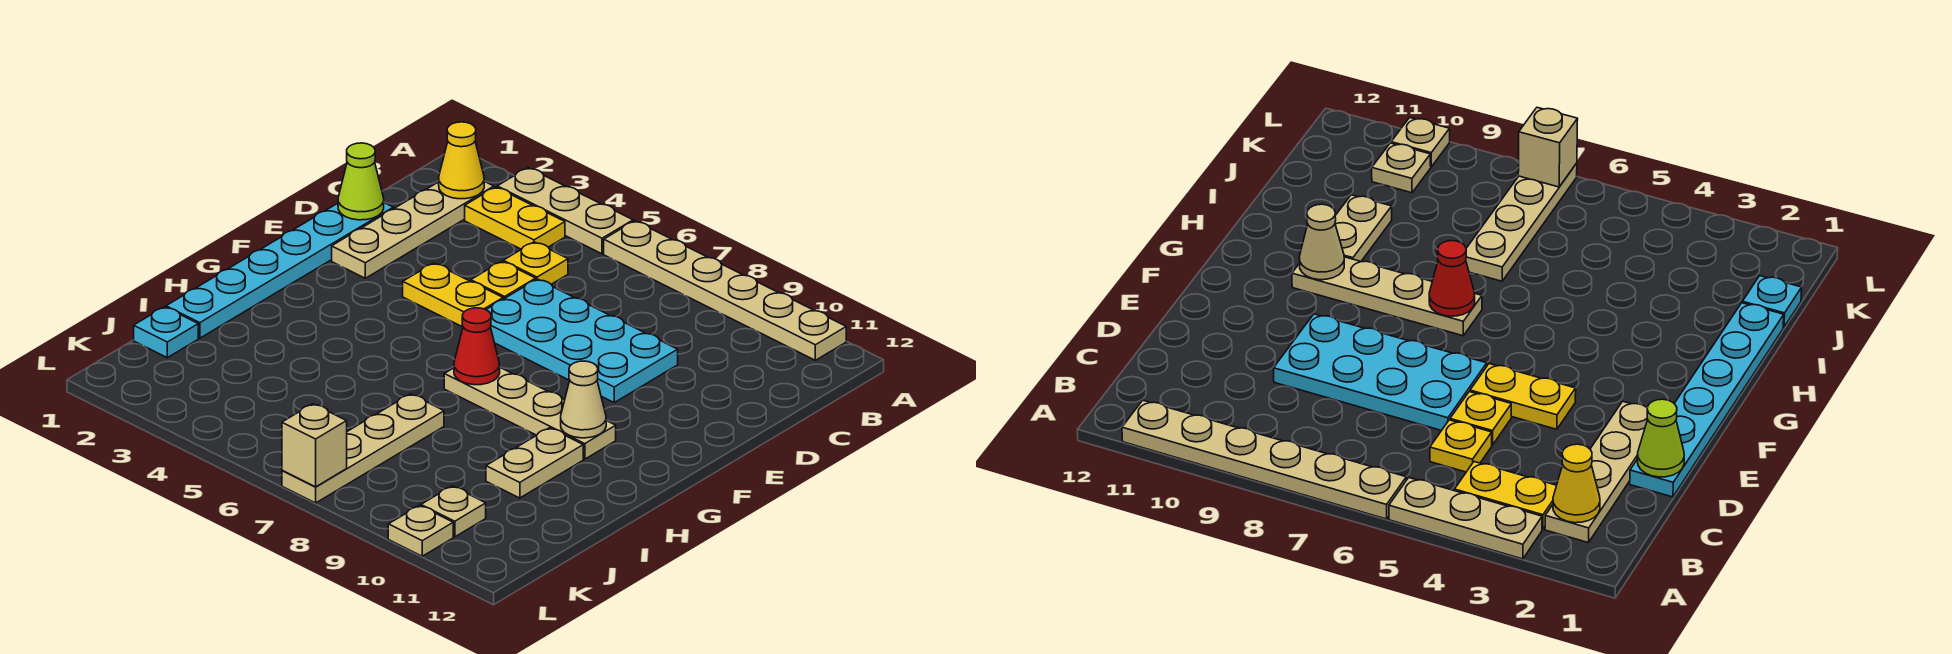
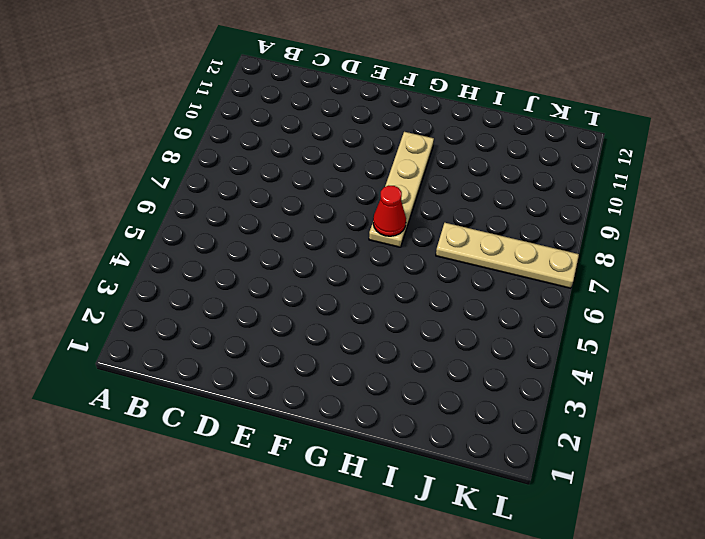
none -> tan plate A3:A5 level 1
none -> tan plate A6:A11 level 1
none -> tan plate B2:E2 level 1

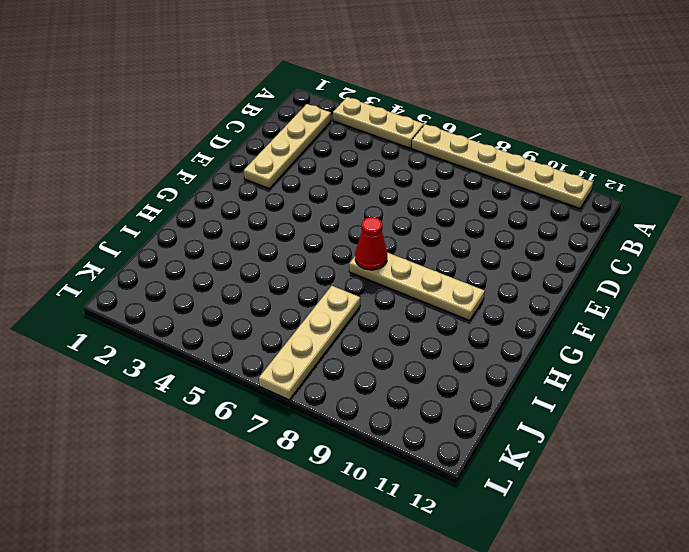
none -> yellow plate B3:B4 level 1
none -> yellow plate C5 level 1
none -> cyan plate D1:I1 level 1

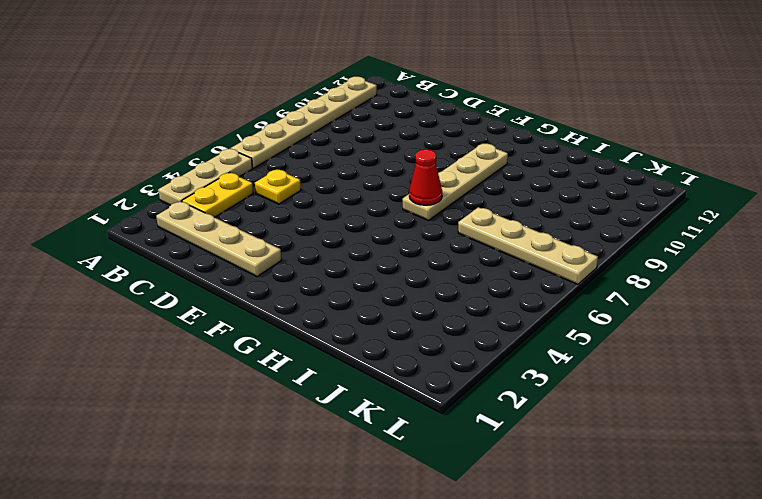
none -> cyan plate D1:I1 level 1
none -> yellow plate D5 level 1
none -> cyan plate D6:E9 level 1

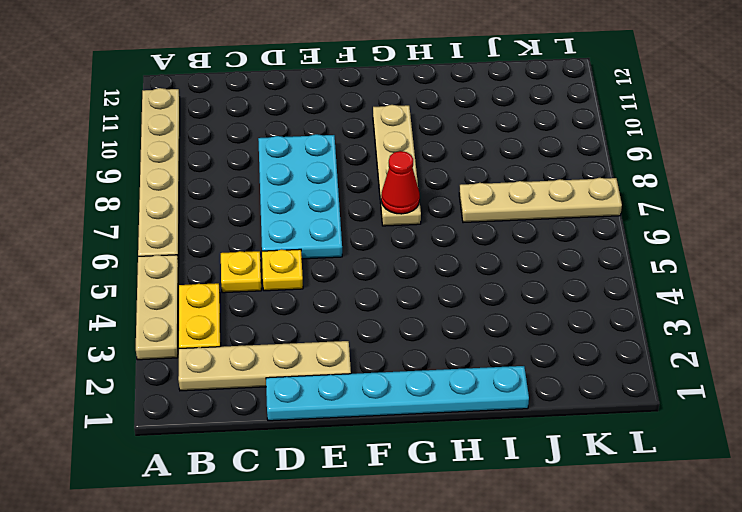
none -> yellow plate E4:E5 level 1
none -> tan plate H10:I10 level 1
none -> cyan plate J1 level 1

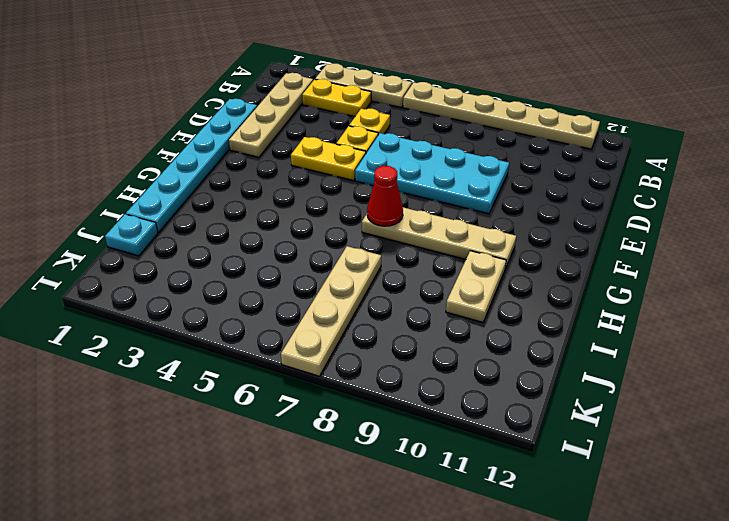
none -> tan plate K10 level 1
none -> tan plate L10 level 1
none -> yellow cone B2 level 2

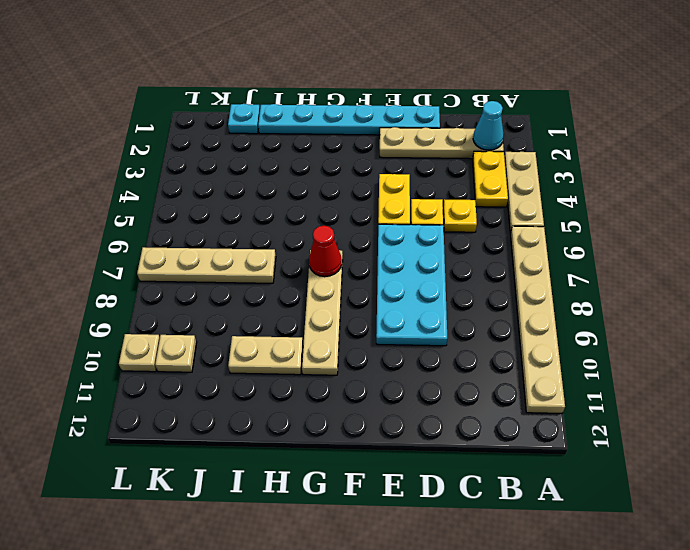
cyan cone B2 level 2 -> yellow cone B2 level 2
none -> lime cone D1 level 2
none -> tan cone G10 level 2
none -> tan brick L7 level 2

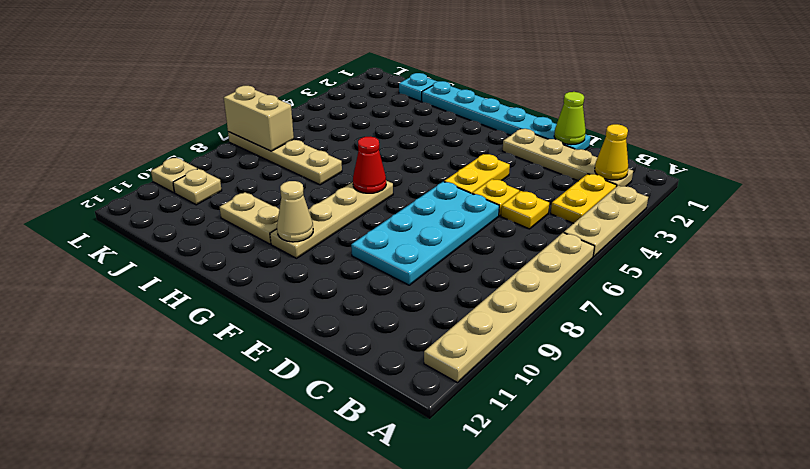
tan brick K7:L7 level 2 -> tan brick L7 level 2

